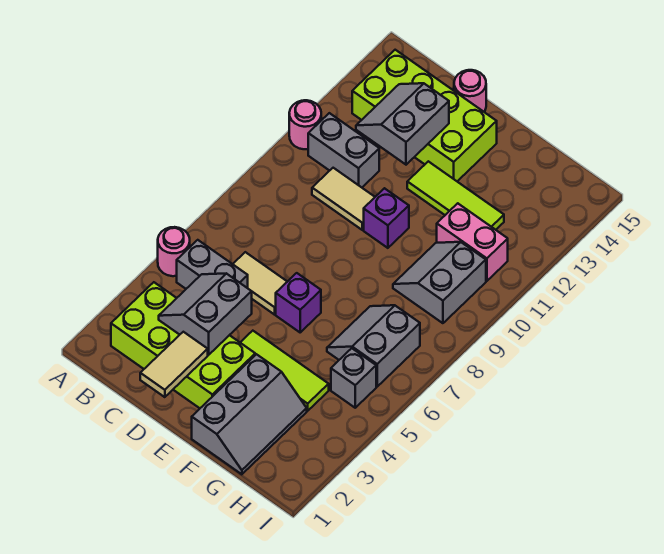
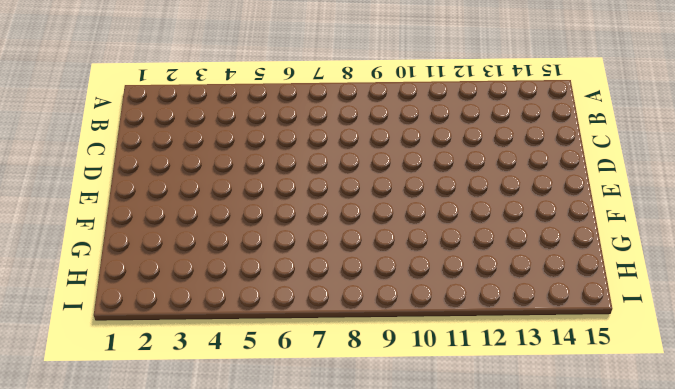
none -> pink round brick A5 level 1
none -> pink round brick A11 level 1
none -> lime brick B2:E3 level 1

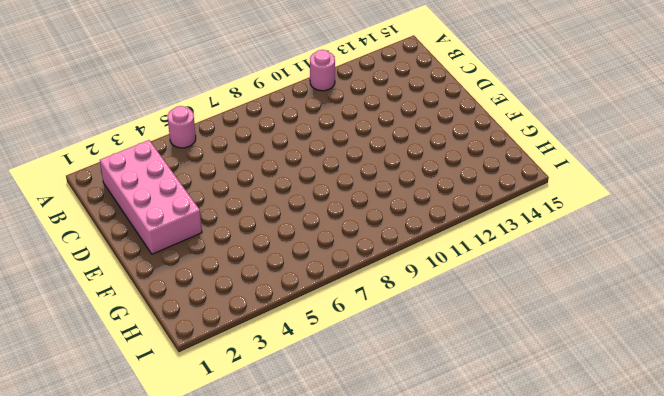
pink brick B2:E3 level 1 -> lime brick B2:E3 level 1
none -> grey brick B5:C5 level 1
none -> grey brick B11:C11 level 1
none -> lime brick B13:E14 level 1

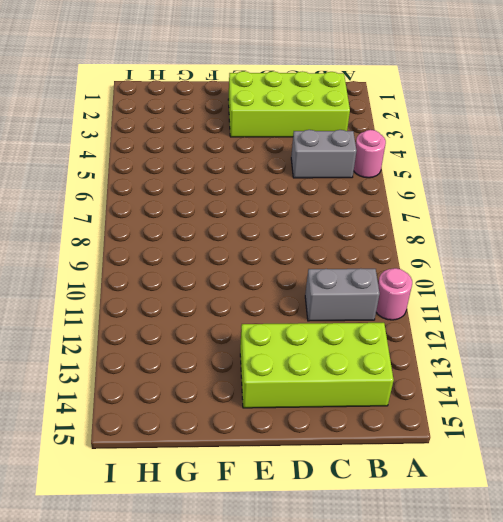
none -> tan tile C6:D6 level 1
none -> tan tile C10:D10 level 1
none -> pink round brick D15 level 1

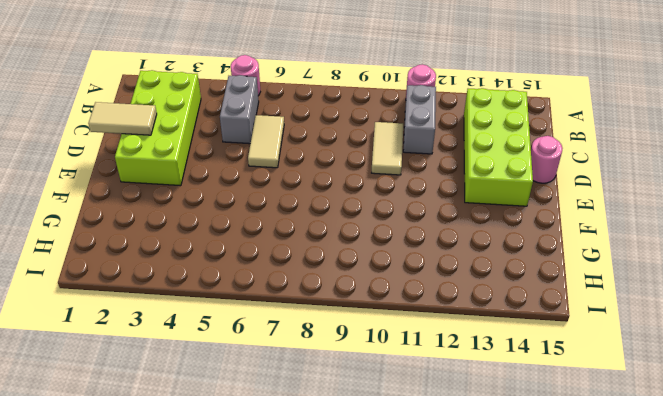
none -> lime tile E4:G4 level 1
none -> purple brick E6 level 1
none -> purple brick E10 level 1

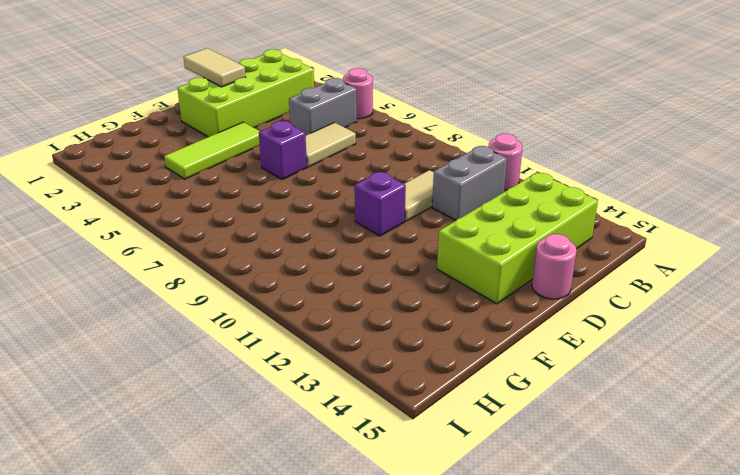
none -> lime tile E12:G12 level 1
none -> grey slope F1:G3 level 1 top F
none -> grey slope G6:H7 level 1 top H

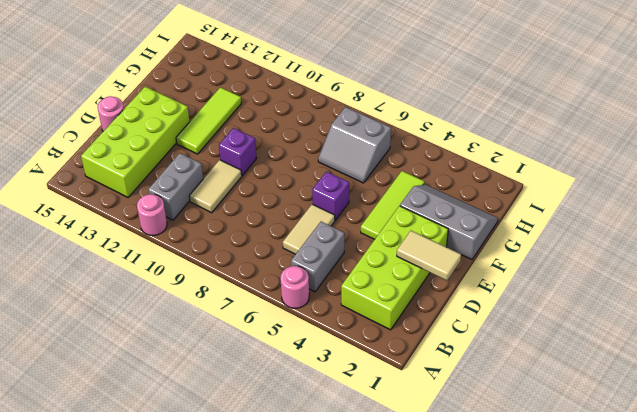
none -> grey slope G9:H10 level 1 top H
none -> pink brick G11:H11 level 1
none -> grey brick H5 level 1

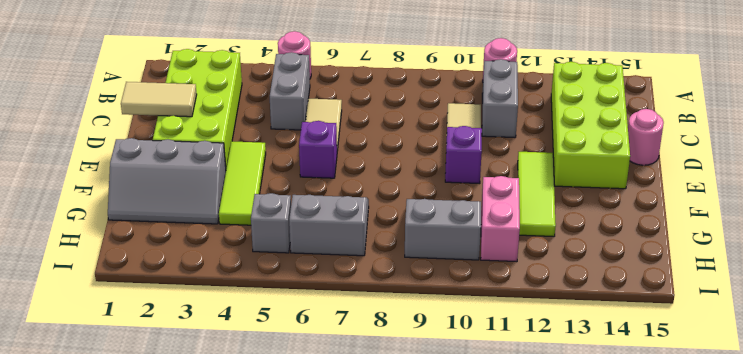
none -> grey slope C3:D4 level 2 top D
none -> grey slope C12:D13 level 2 top D

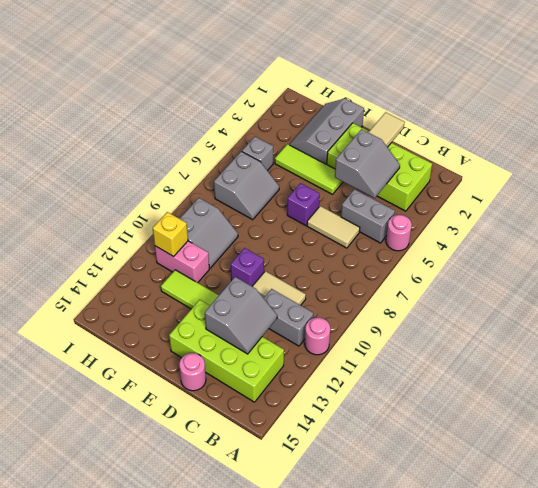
yellow brick H11 level 2 -> none

